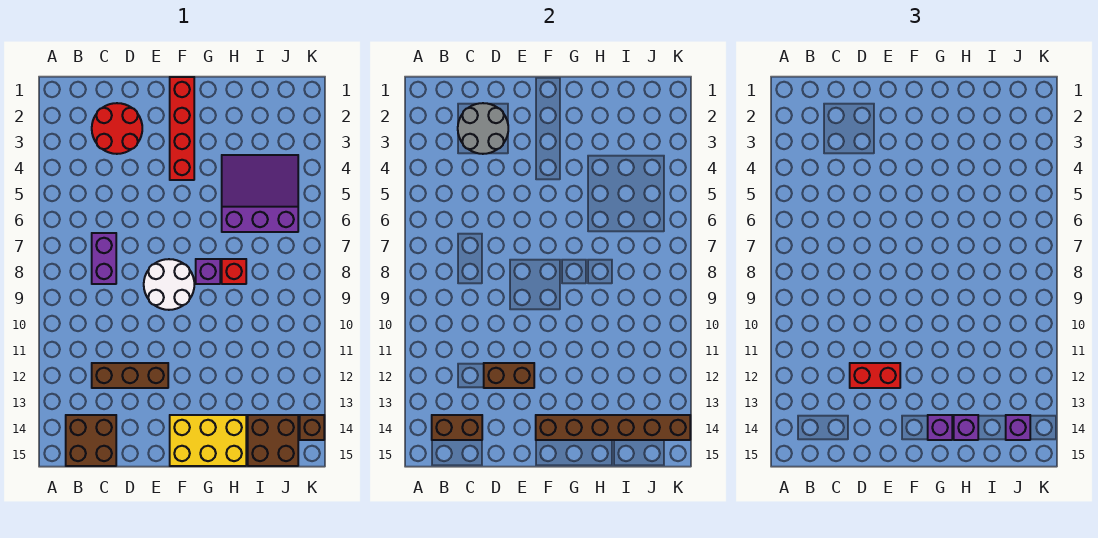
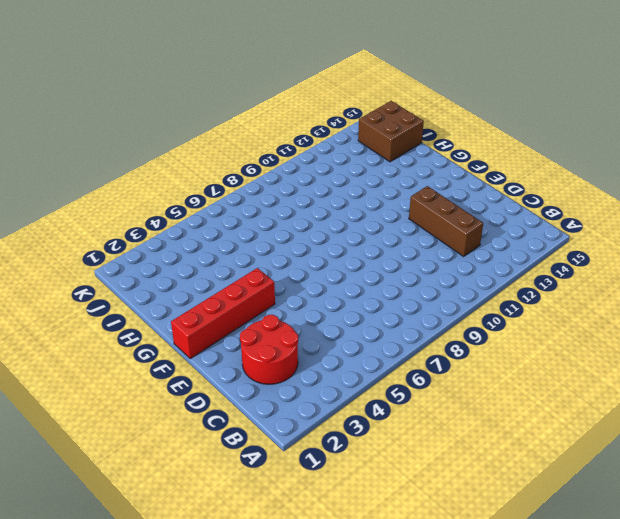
none -> brown brick B14:C15 level 1
none -> purple brick C7:C8 level 1
none -> white round brick E8:F9 level 1

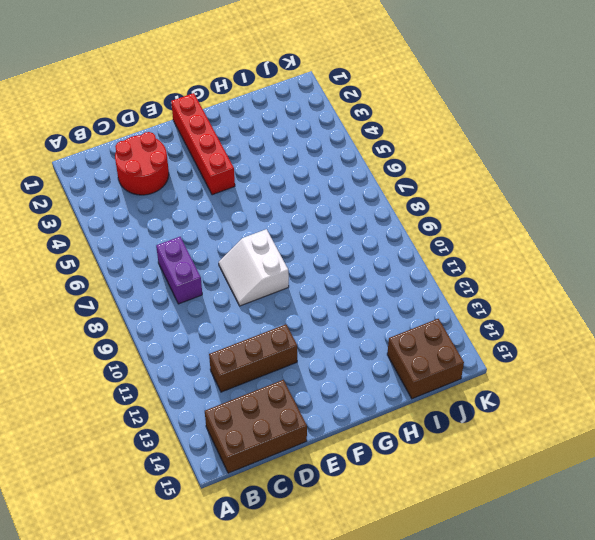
brown brick B14:D15 level 1 -> brown brick B14:C15 level 1
white slope E8:F9 level 1 top F -> white round brick E8:F9 level 1
none -> yellow brick F14:H15 level 1
none -> purple brick G8 level 1
none -> purple slope H4:J6 level 1 top 6

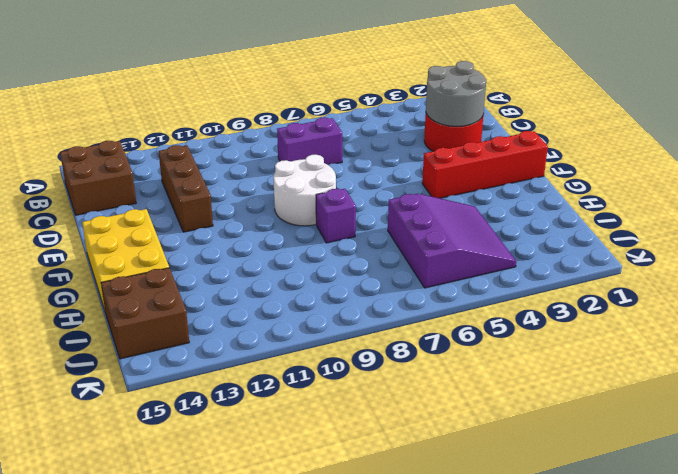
none -> red brick H8 level 1
none -> brown brick K14 level 1
none -> brown brick B14:C14 level 2

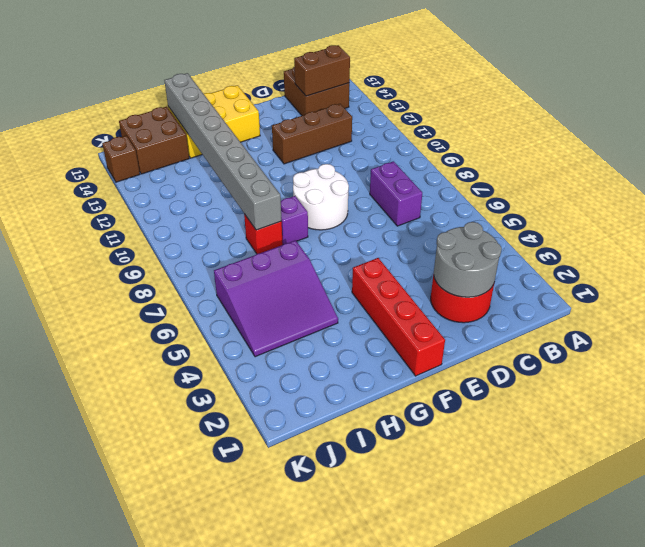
grey brick H8:H15 level 2 -> brown brick F14:K14 level 2
none -> brown brick D12:E12 level 2
none -> red brick D12:E12 level 3
none -> purple brick G14 level 3

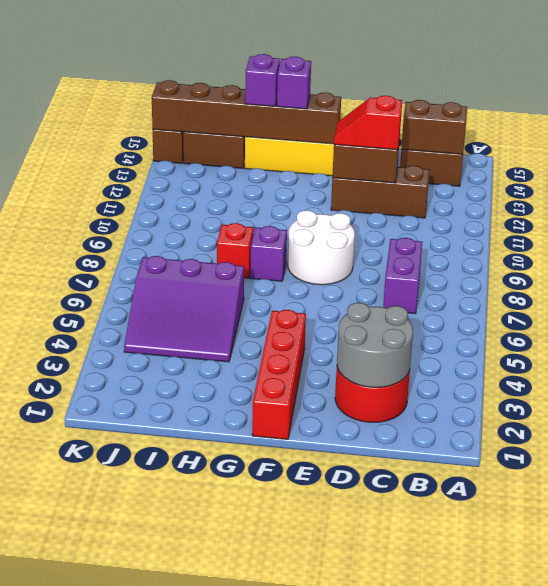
red slope D12:E12 level 3 top D -> red brick D12:E12 level 3
none -> purple brick J14 level 3

